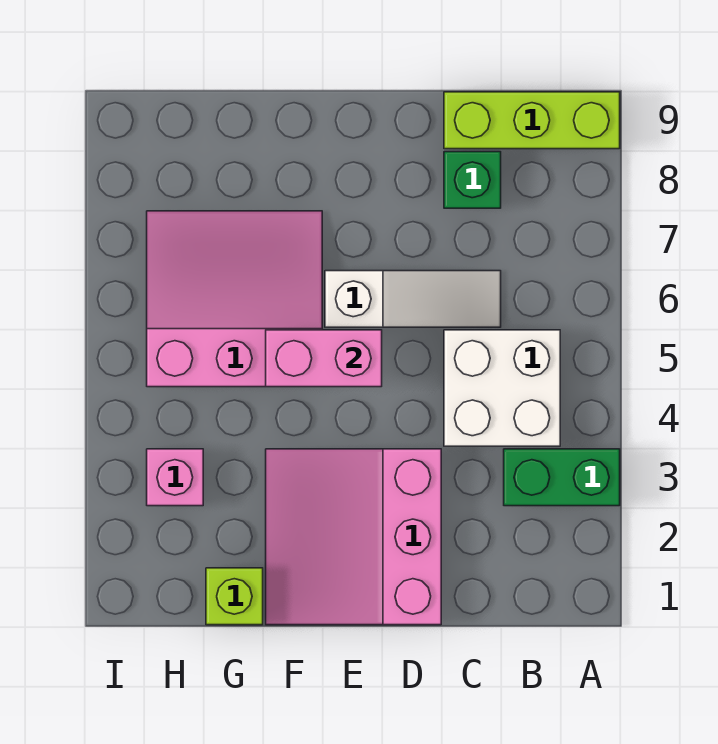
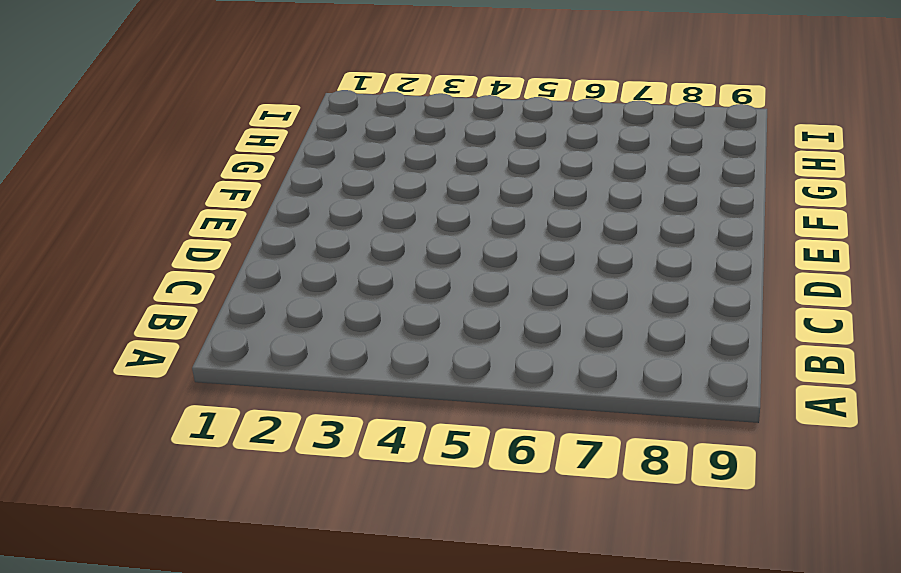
none -> green brick A3:B3 level 1
none -> lime brick A9:C9 level 1

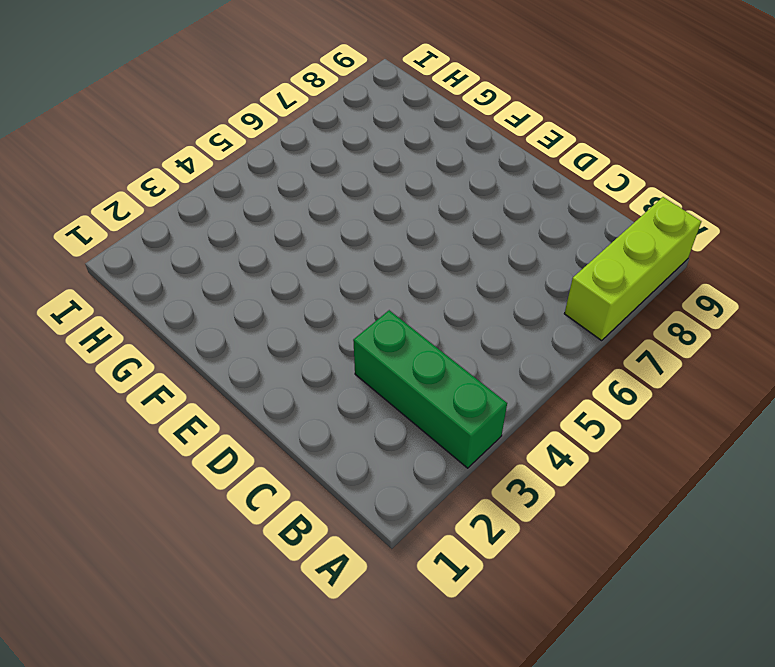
green brick A3:C3 level 1 -> green brick A3:B3 level 1
lime brick A7:A9 level 1 -> lime brick A9:C9 level 1
none -> white brick B4:C5 level 1
none -> white slope C6:E6 level 1 top E

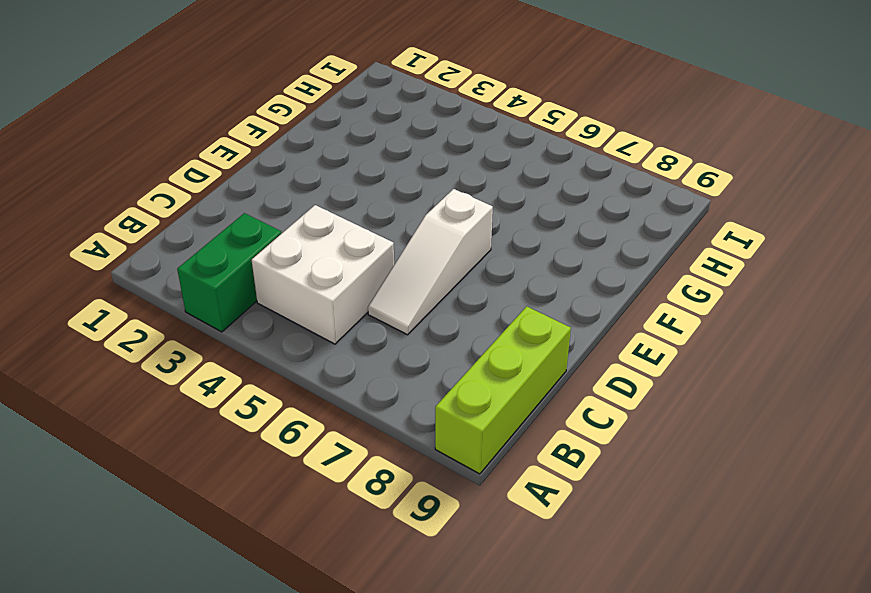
none -> green brick C8 level 1
none -> pink slope D1:F3 level 1 top D

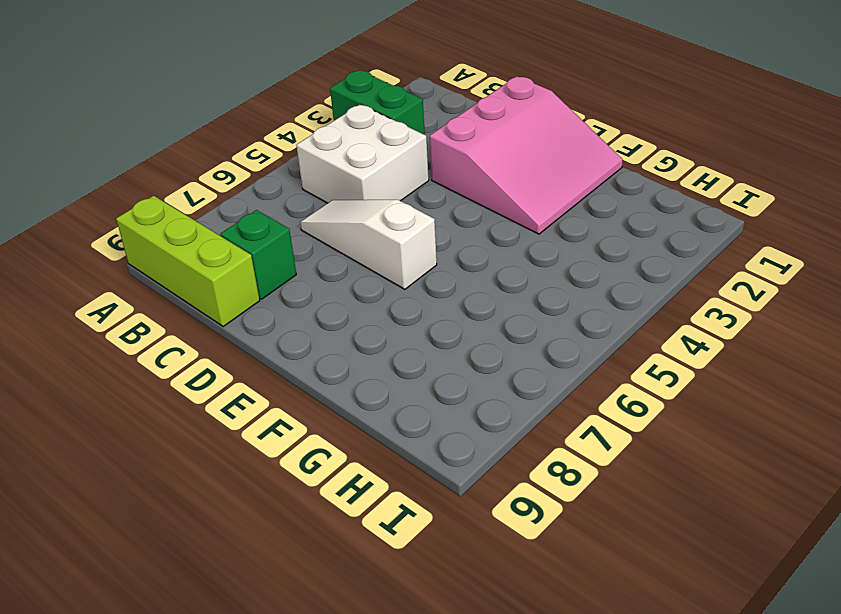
none -> pink slope F5:H7 level 1 top 5
none -> lime brick G1 level 1

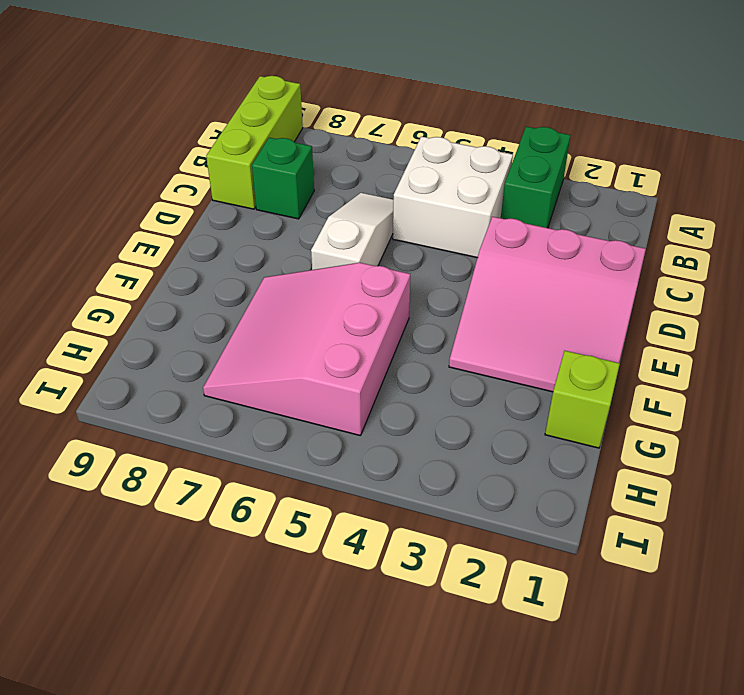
none -> pink brick H3 level 1
none -> pink brick E5:F5 level 2

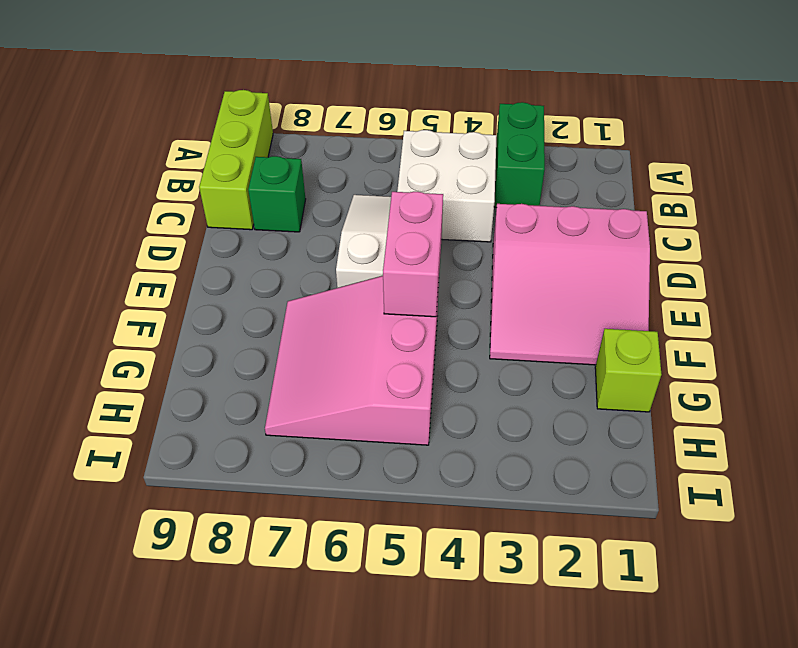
none -> pink brick H3 level 1

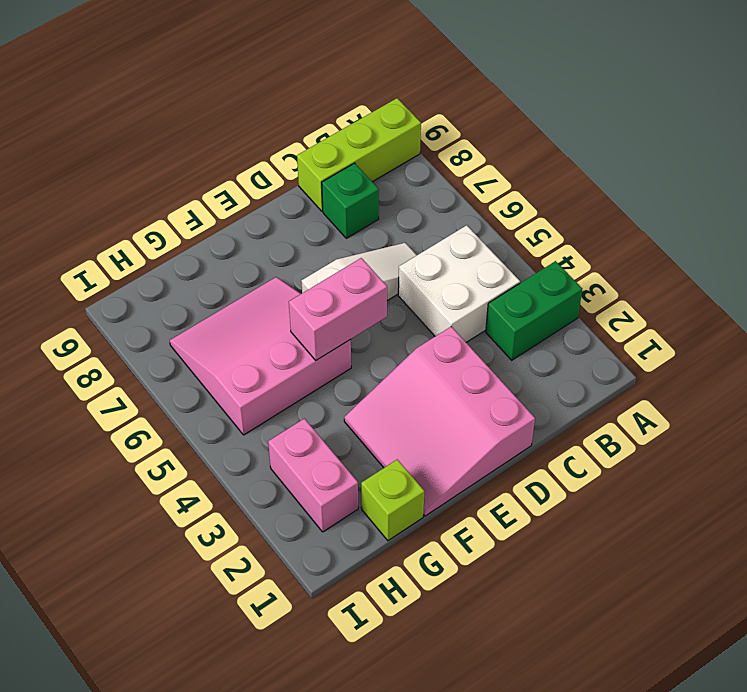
pink brick H2:H3 level 1 -> pink brick H3 level 1

